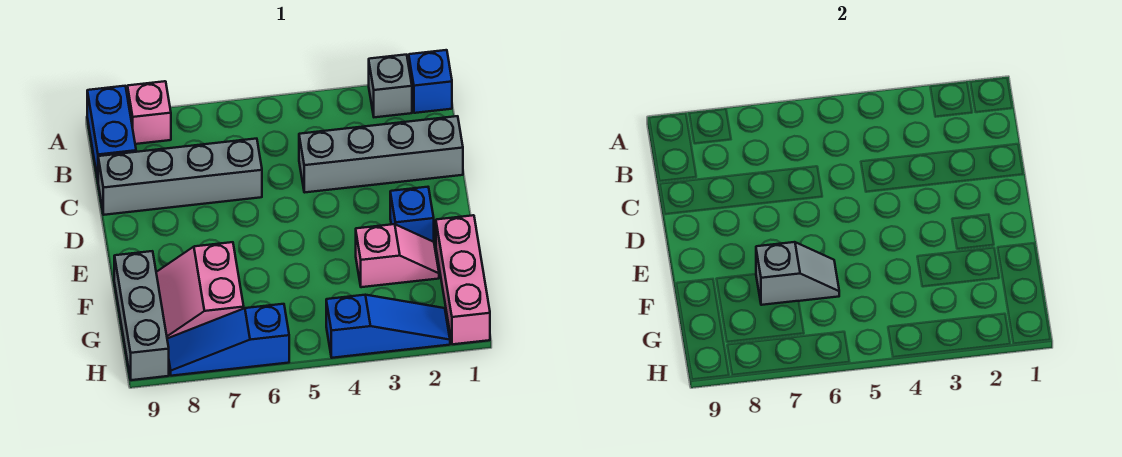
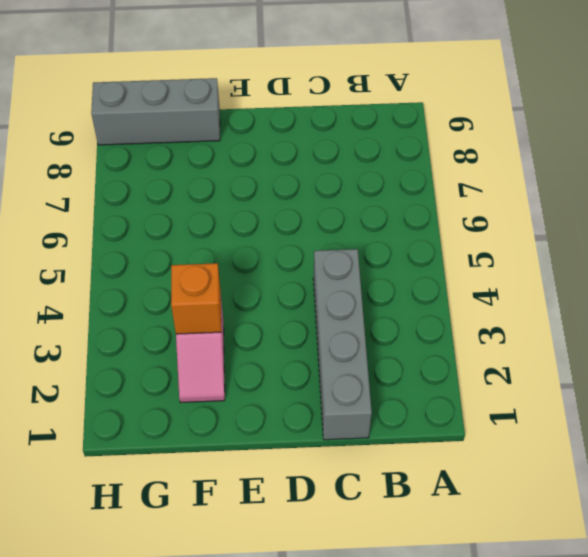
orange brick F3 level 2 -> none
none -> blue brick A1 level 1
none -> grey brick A2 level 1
none -> pink brick A8 level 1

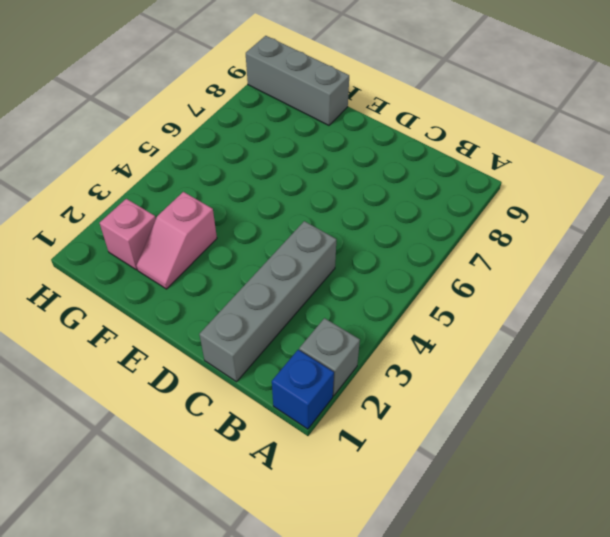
pink brick G2 level 1 -> pink brick A8 level 1
none -> blue brick A9:B9 level 1
none -> grey brick C6:C9 level 1
none -> blue brick E2 level 1

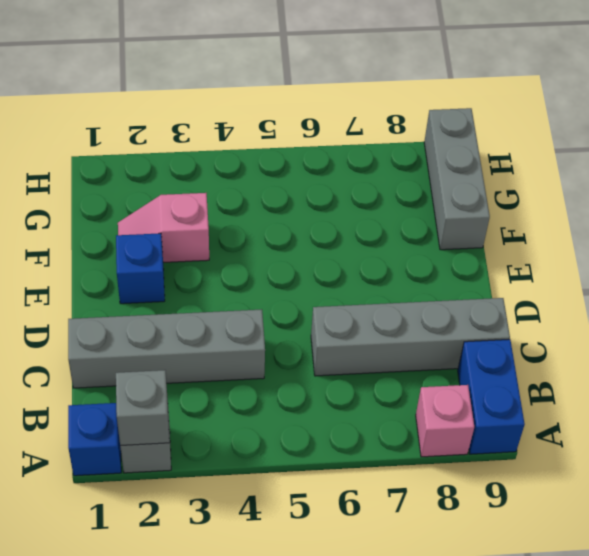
grey brick A2 level 2 -> none
none -> pink brick F1:H1 level 1
none -> pink slope F7:G8 level 1 top 7
none -> blue slope H2:H4 level 1 top 4

